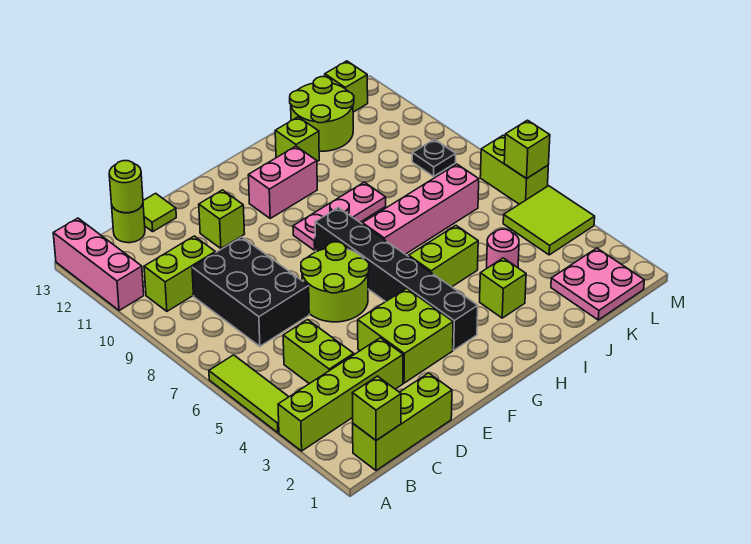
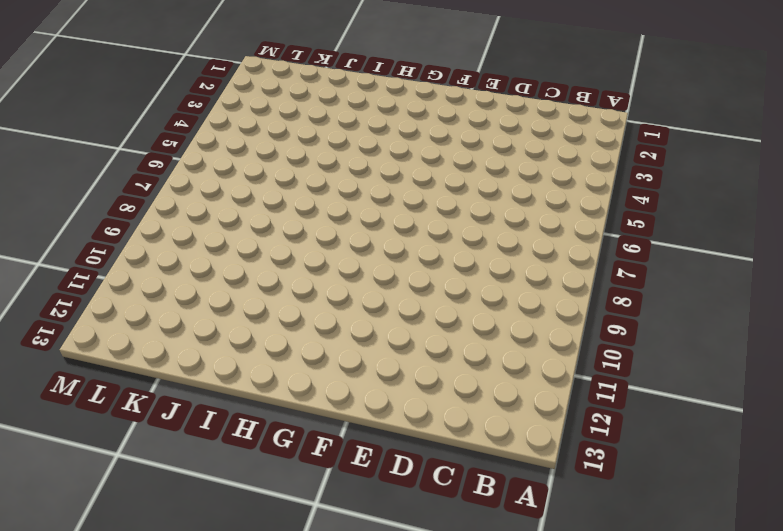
none -> lime brick A3:D3 level 1
none -> lime tile A4:A6 level 1
none -> pink brick A11:A13 level 1

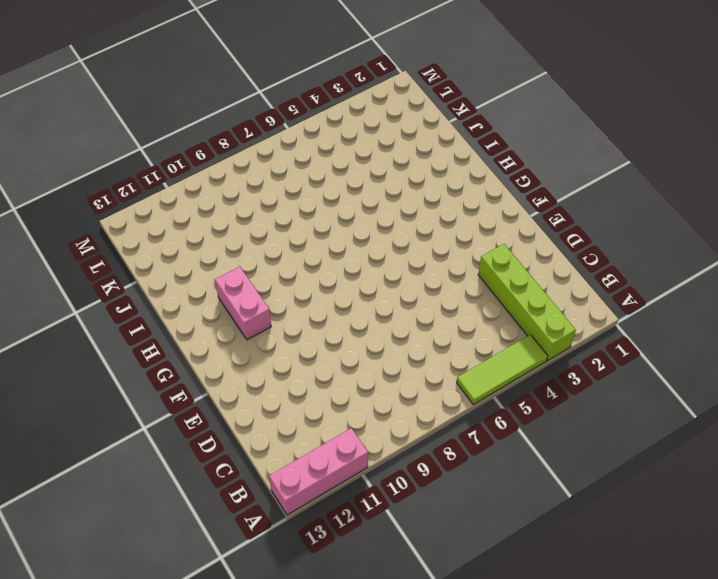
none -> lime brick B1:D1 level 1
none -> lime brick B10:C10 level 1
none -> lime brick C4:C5 level 1

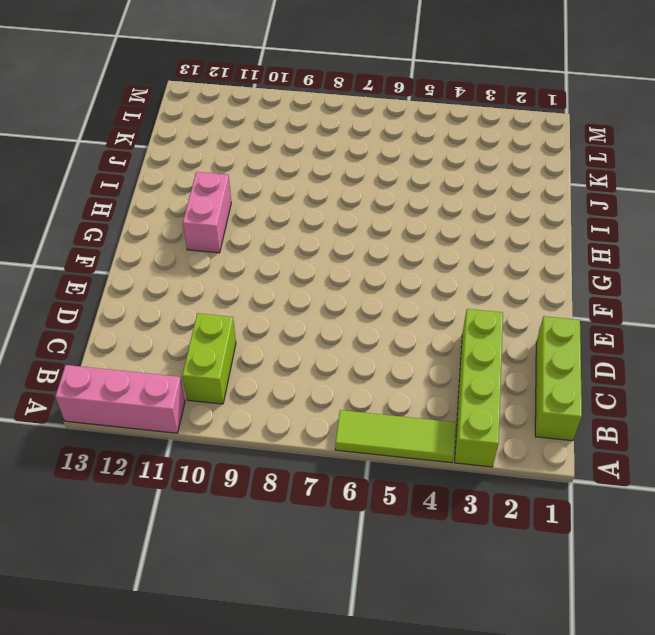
none -> lime brick C4:C5 level 1
none -> black brick C7:D9 level 1
none -> lime round brick C13 level 1

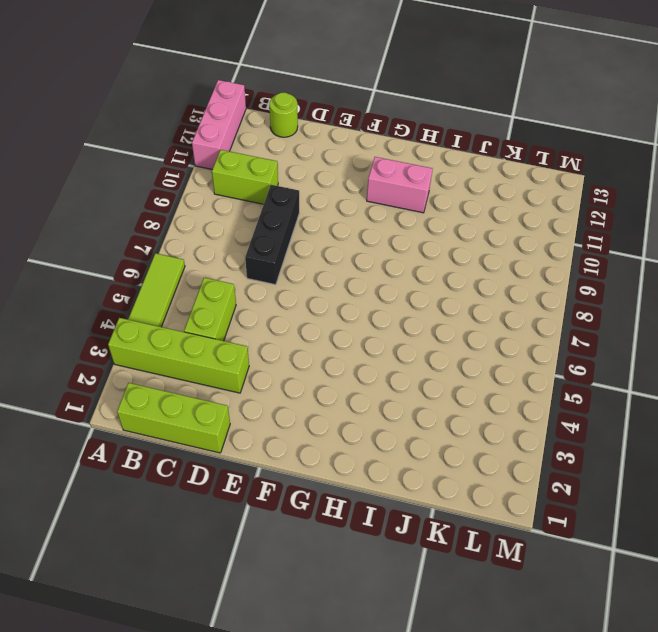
black brick D7:D9 level 1 -> black brick C7:D9 level 1
none -> lime tile D13 level 1
none -> lime brick E3:F4 level 1
none -> lime round brick E6:F7 level 1

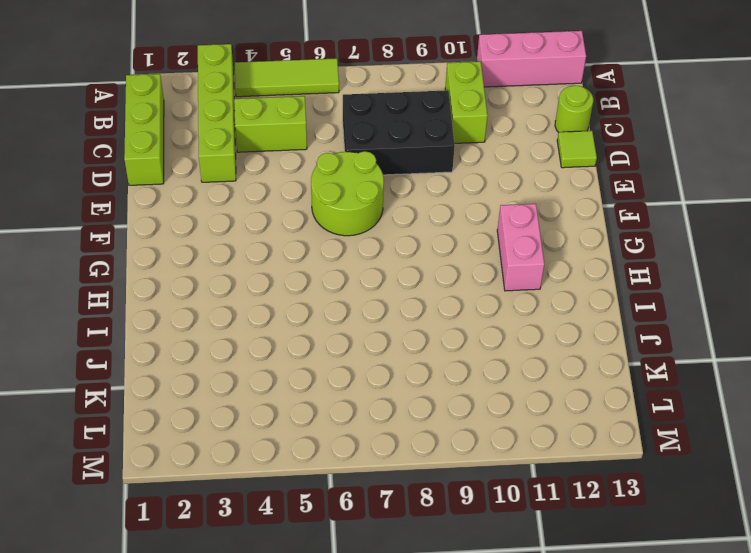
none -> lime brick E3:F4 level 1
none -> lime brick E11 level 1
none -> black brick G3:G8 level 1

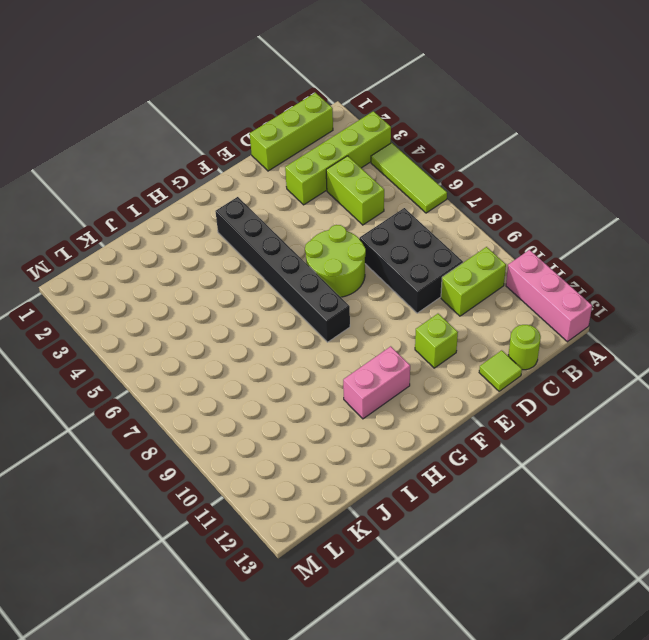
none -> lime brick E3:F4 level 1
none -> pink plate G9:I9 level 1
none -> lime brick H5:I5 level 1

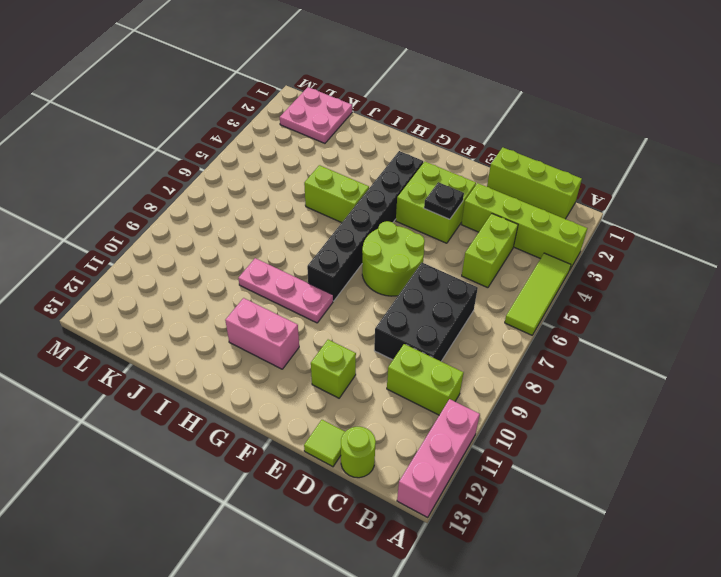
black plate E4 level 2 -> black plate L9 level 1
none -> pink brick H7:K7 level 1
none -> lime brick I3 level 1
none -> lime brick I12 level 1

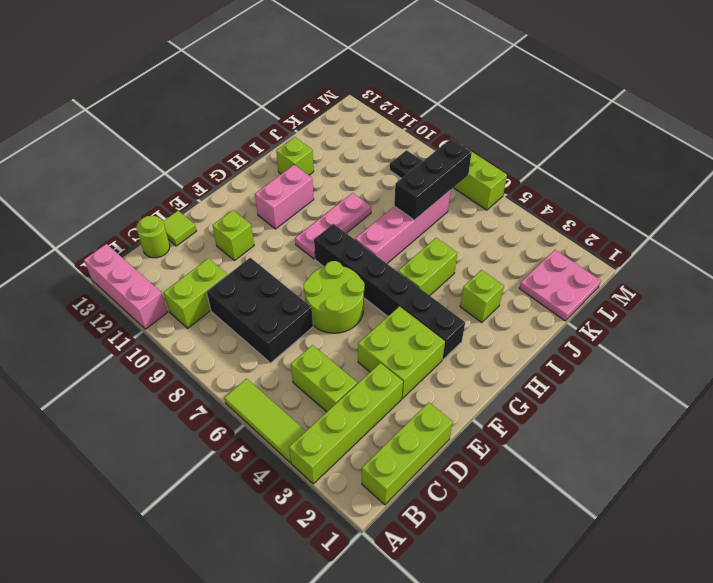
black brick J7:L7 level 2 -> none
none -> pink round brick J4 level 1
none -> lime round brick J12:K13 level 1
none -> lime tile L4:M5 level 1

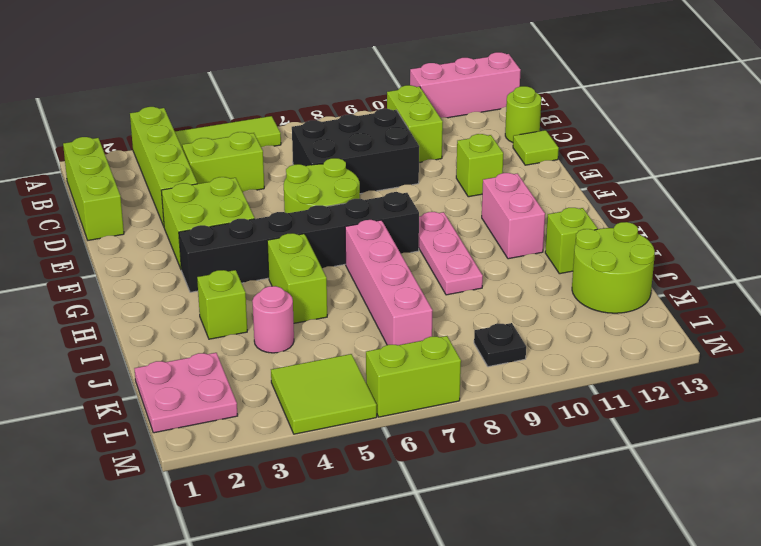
none -> lime brick L13 level 1
none -> lime brick B1 level 2
none -> lime round brick C13 level 2

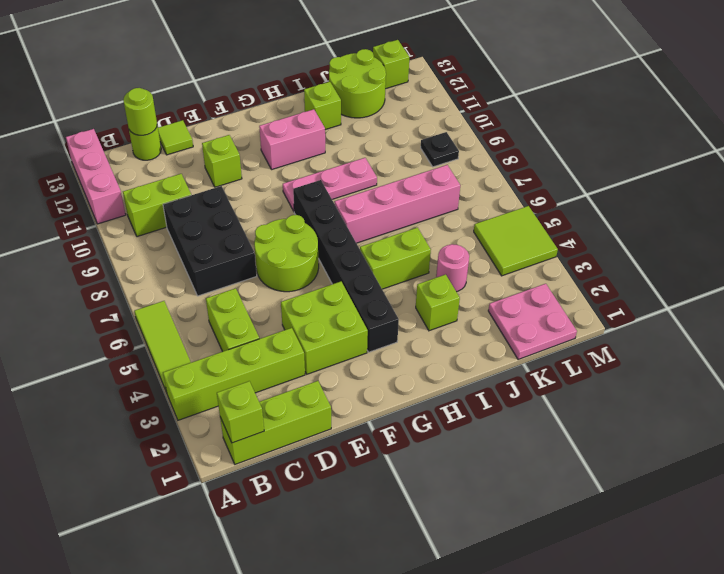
none -> lime brick M6:M7 level 1
none -> lime brick M6 level 2

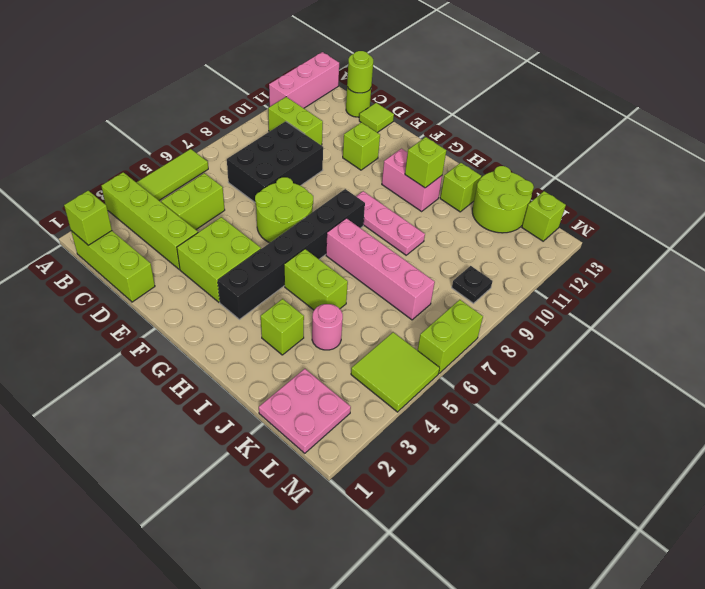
lime brick H11 level 2 -> lime brick M6 level 2

